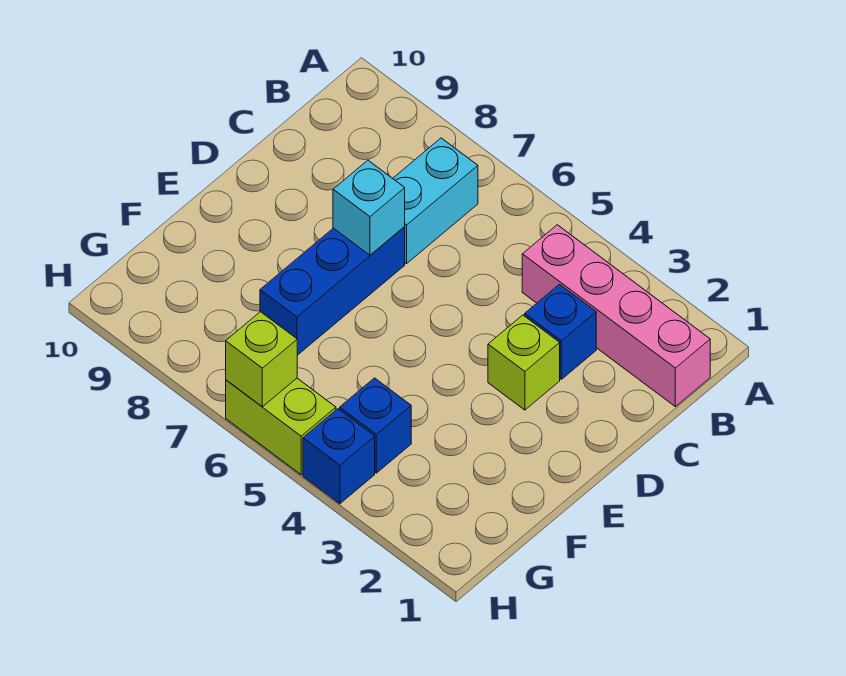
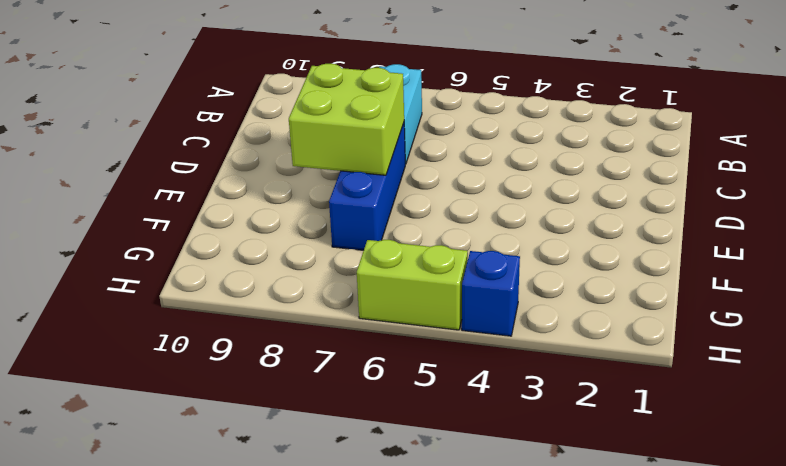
lime brick D7:E8 level 2 -> cyan brick D7 level 2
none -> pink brick B1:B4 level 1
none -> blue brick C3 level 1

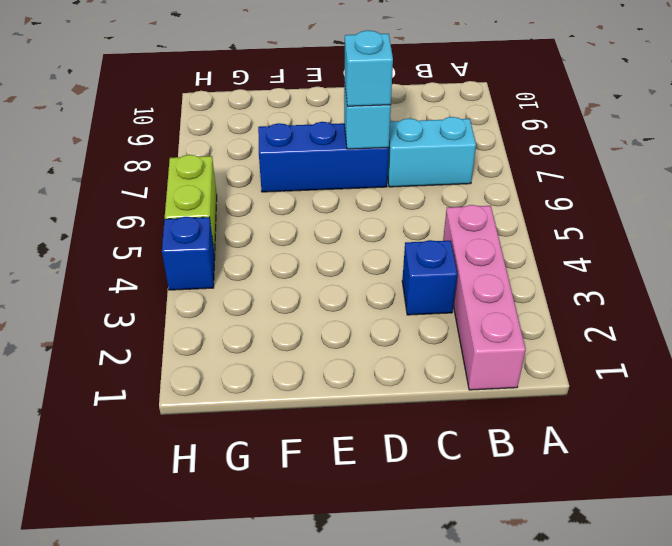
cyan brick D7 level 3 -> none
none -> lime brick D3 level 1
none -> blue brick G4 level 1

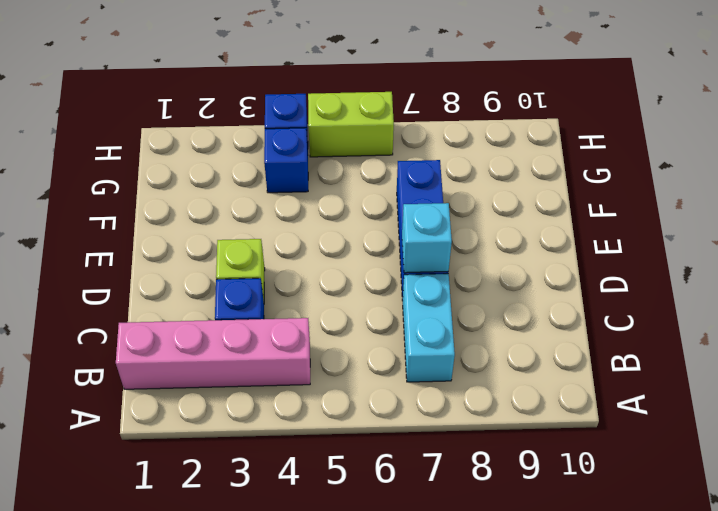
none -> lime brick H6 level 2

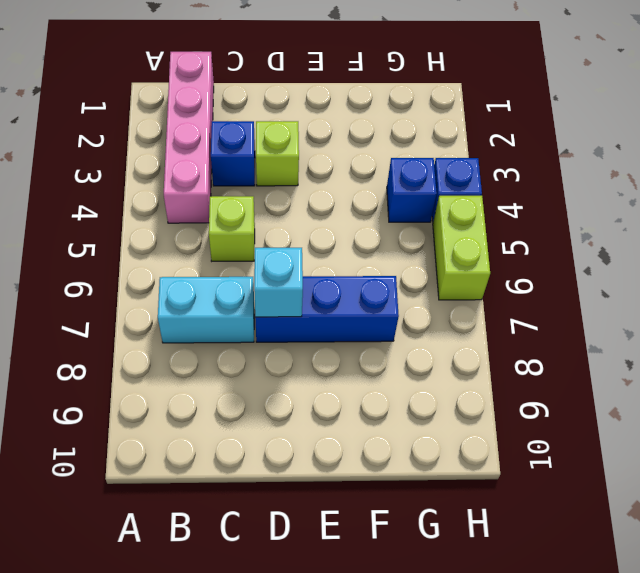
lime brick C5 level 1 -> lime brick H6 level 2

